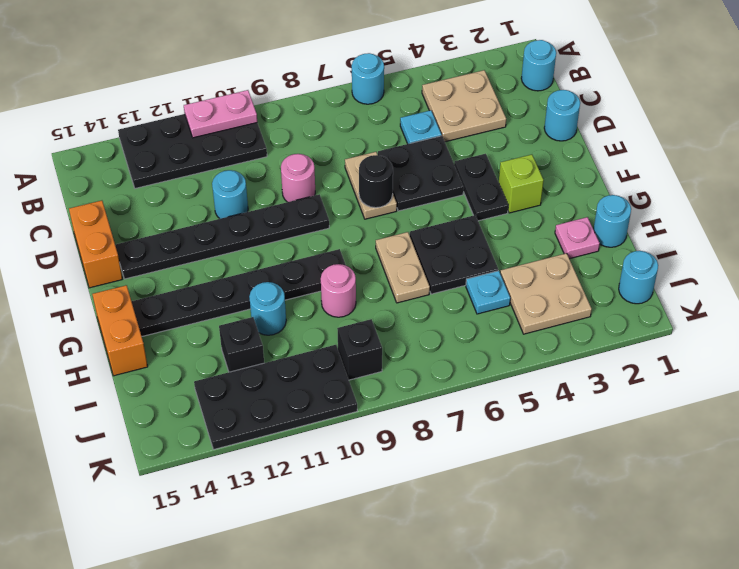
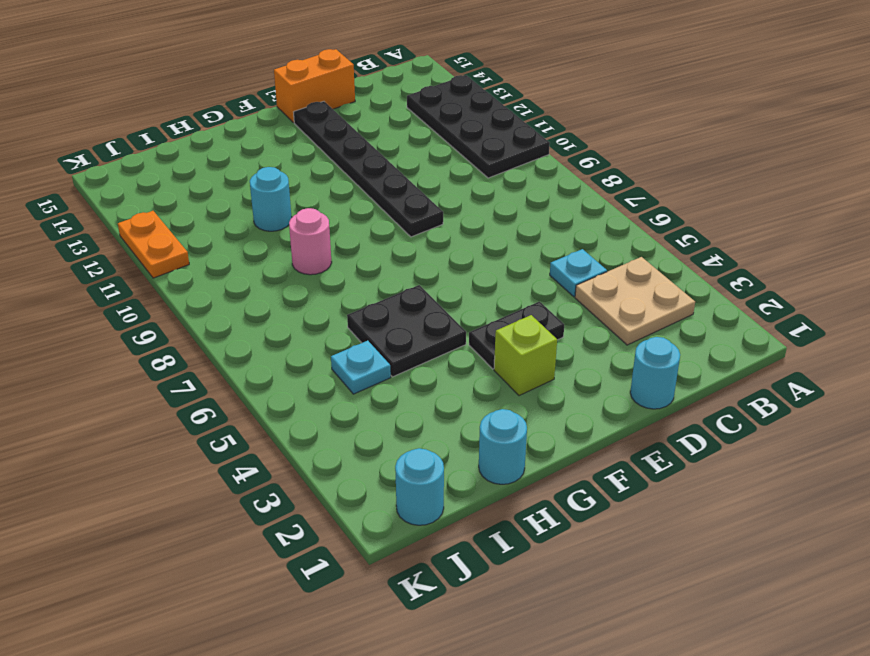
orange plate K11:K12 level 1 -> black plate J10:K13 level 1
none -> cyan round brick A6 level 1
none -> cyan round brick B1 level 1
none -> black plate D5:E6 level 1
none -> tan plate D7:E7 level 1

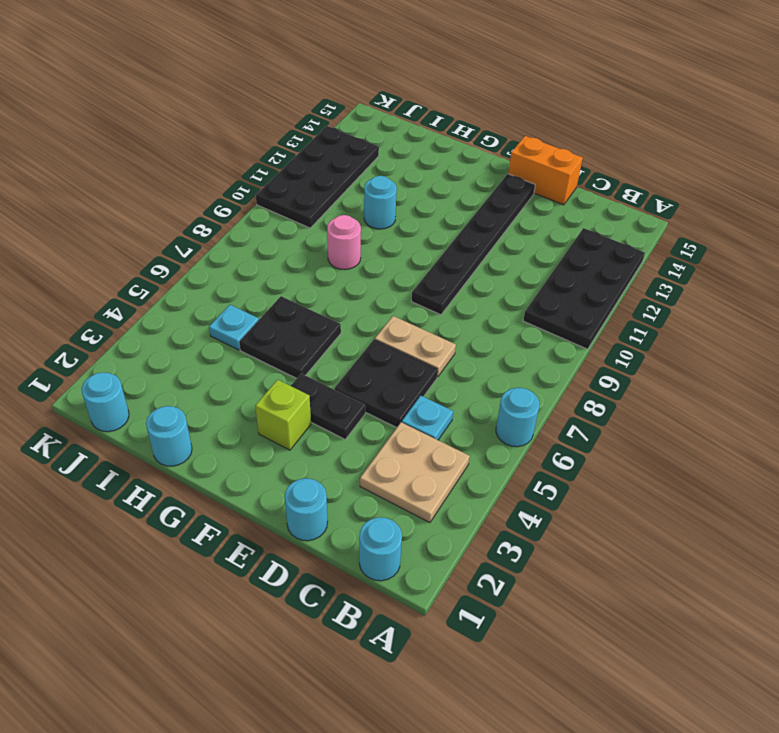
none -> pink round brick D9 level 1
none -> cyan round brick D11 level 1
none -> tan plate G7:H7 level 1
none -> black plate G9:G14 level 1

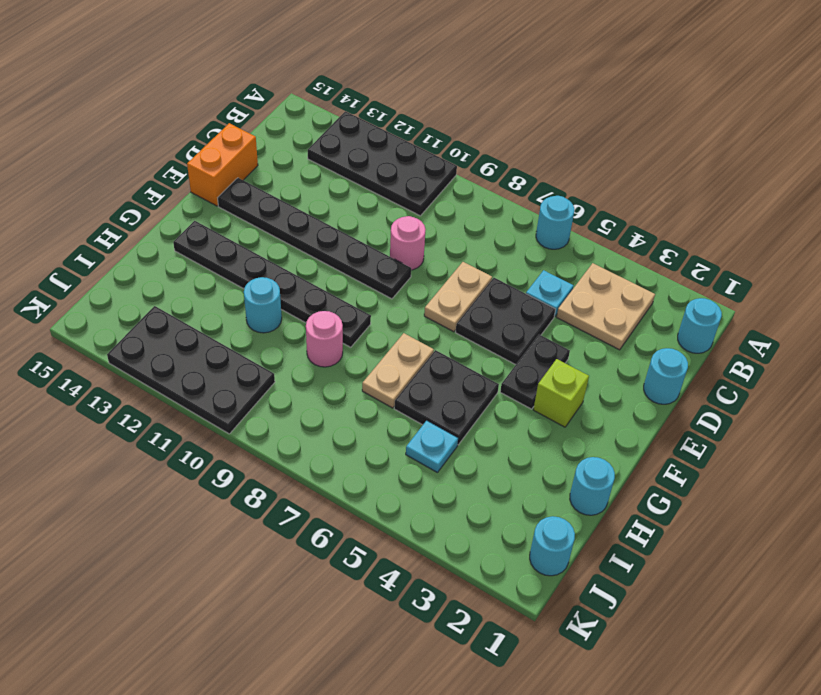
none -> cyan round brick D11 level 1
none -> orange brick G15:H15 level 1
none -> pink plate H2 level 1
none -> tan plate I3:J4 level 1

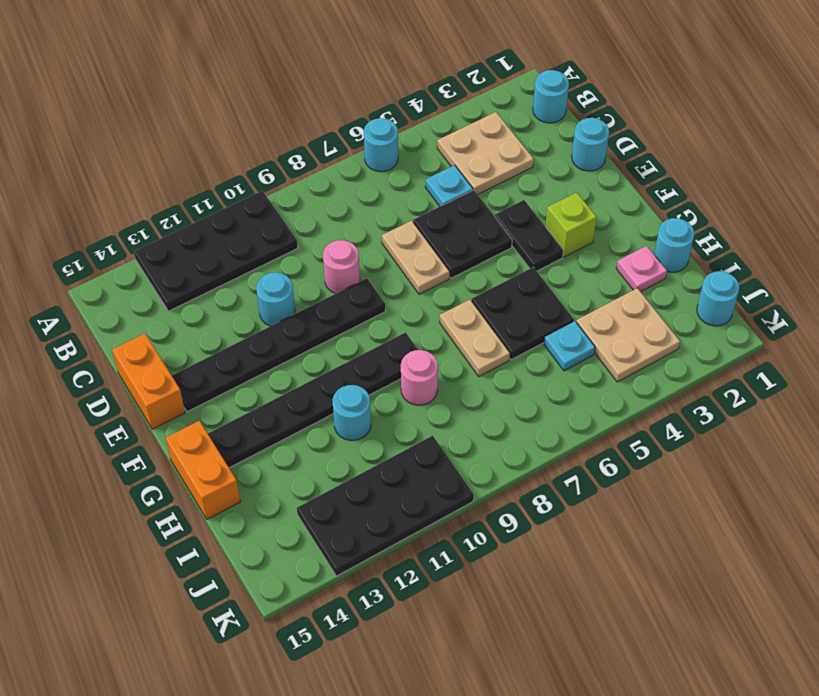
none -> black brick I12 level 1
none -> black brick J9 level 1
none -> pink plate A10:A11 level 2
none -> black round brick E7 level 2

